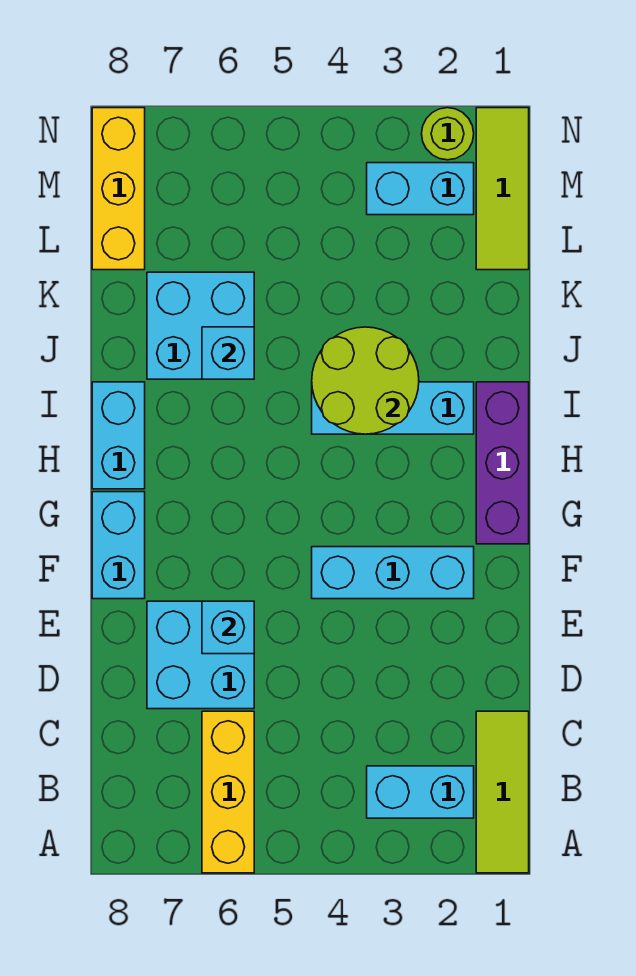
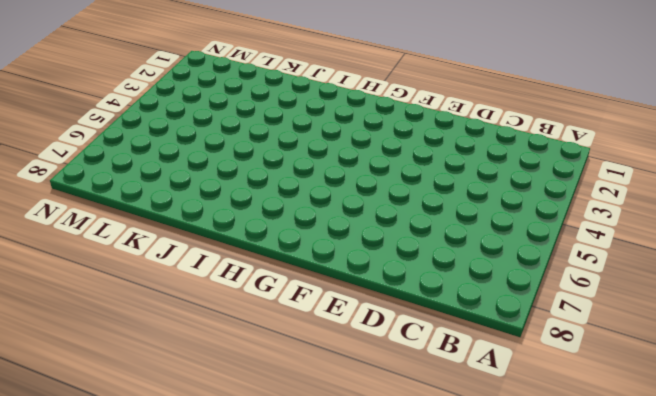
none -> lime tile A1:C1 level 1
none -> yellow brick A6:C6 level 1
none -> cyan brick B2:B3 level 1

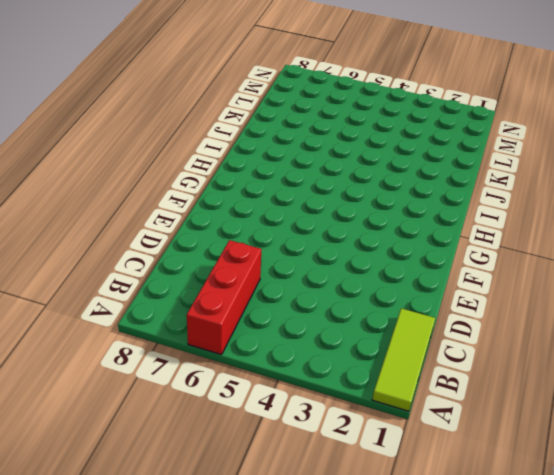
red brick A6:C6 level 1 -> yellow brick A6:C6 level 1
none -> cyan brick B2:B3 level 1
none -> cyan brick D6:E7 level 1
none -> cyan brick F2:F4 level 1

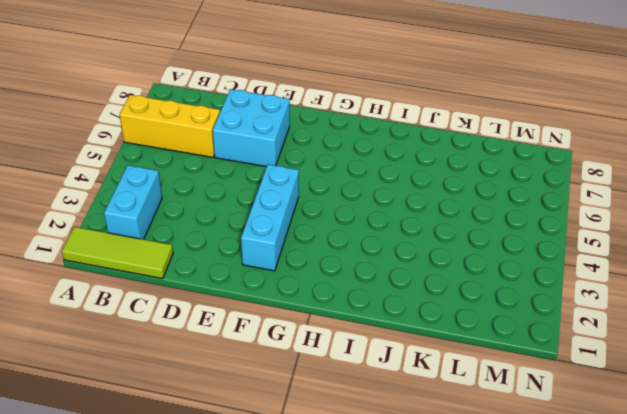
none -> cyan brick F8:G8 level 1
none -> purple brick G1:I1 level 1
none -> cyan brick H8:I8 level 1

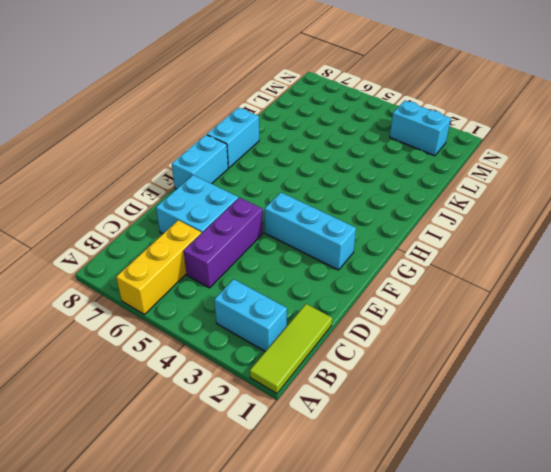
purple brick C5:E5 level 1 -> purple brick G1:I1 level 1
none -> cyan brick I2:I4 level 1
none -> cyan brick J6:K7 level 1
none -> lime tile L1:N1 level 1

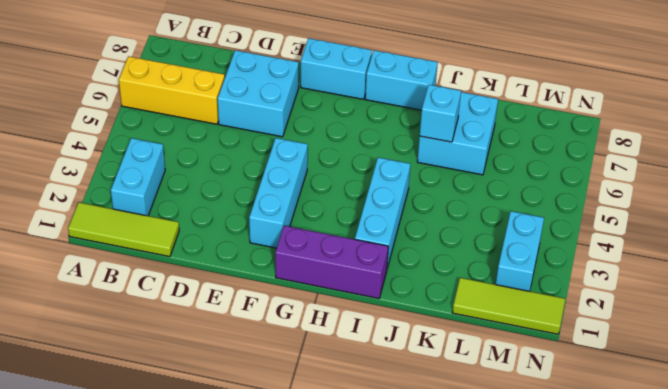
none -> yellow brick L8:N8 level 1
none -> lime round brick N2 level 1
none -> cyan brick E6 level 2

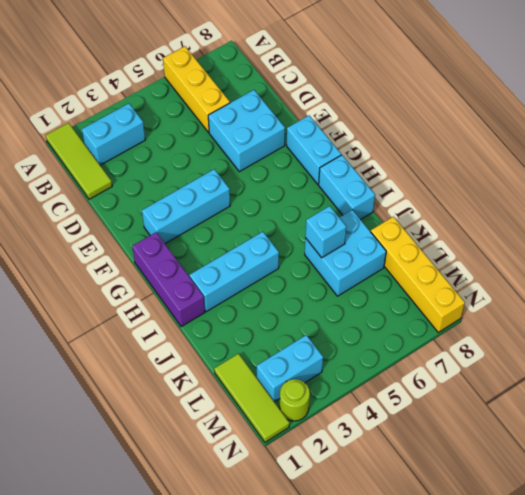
yellow brick K8:N8 level 1 -> yellow brick L8:N8 level 1
none -> cyan brick E6 level 2
none -> lime round brick I3:J4 level 2

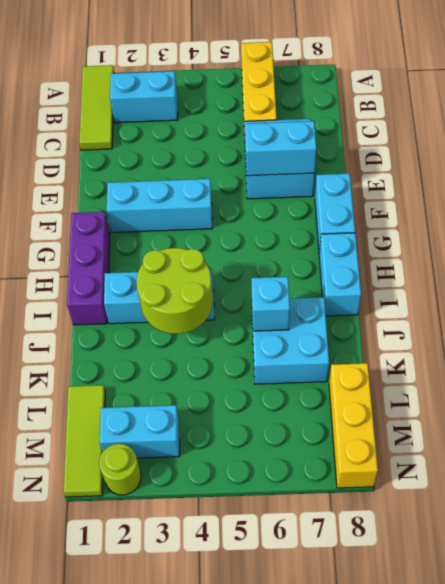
cyan brick E6:E7 level 2 -> cyan brick E6 level 2

